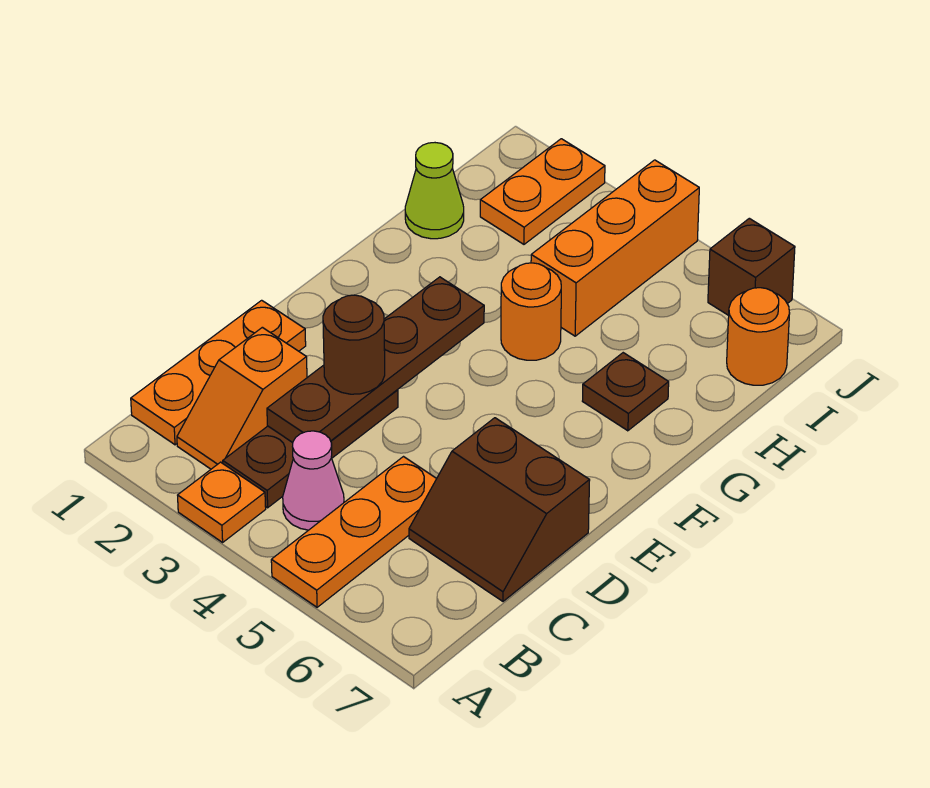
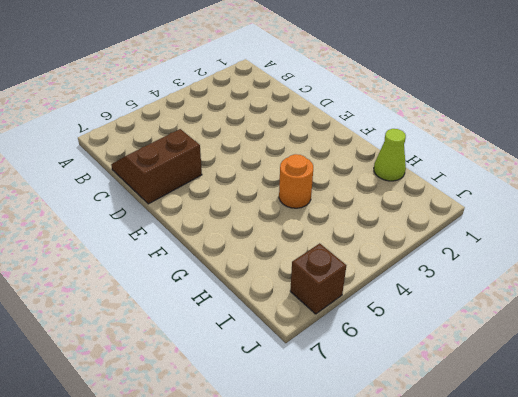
none -> orange plate A3 level 1
none -> orange plate A5:C5 level 1
none -> orange plate B1:D1 level 1

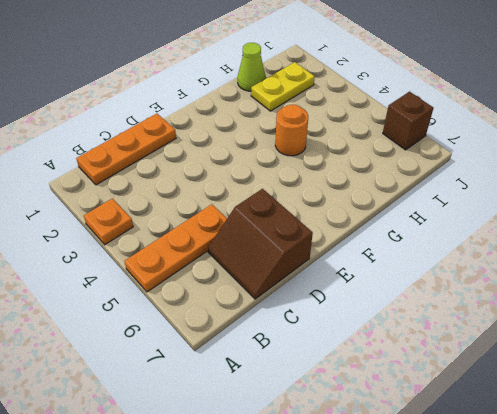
yellow plate H2:I2 level 1 -> orange plate I2:J2 level 1
none -> orange slope B2:C2 level 1 top C
none -> brown plate B3:D3 level 1
none -> pink cone B4 level 1

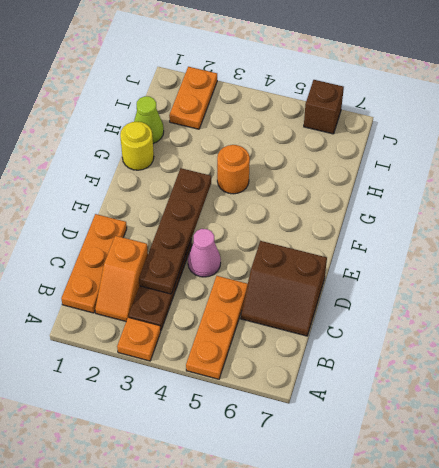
pink cone D4 level 1 -> pink cone B4 level 1
yellow round brick G1 level 1 -> none
none -> brown plate G6 level 1
none -> orange brick H4:J4 level 1
none -> orange round brick I7 level 1

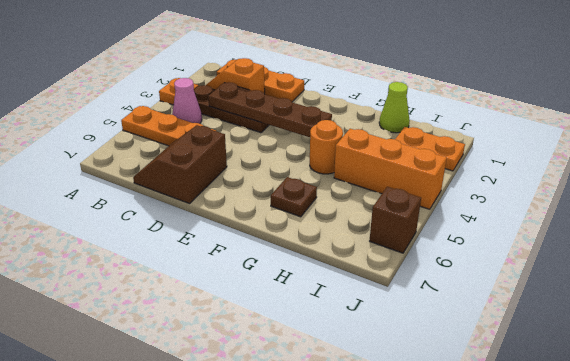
none -> orange round brick I7 level 1
none -> brown round brick D3 level 3

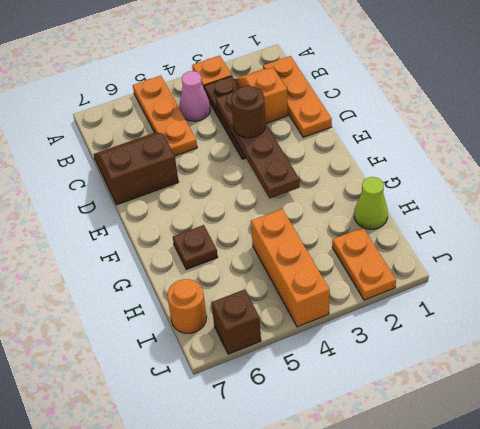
none -> orange round brick G4 level 1

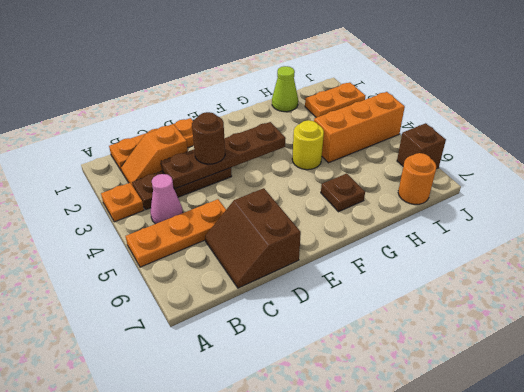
yellow round brick G4 level 1 -> orange round brick G4 level 1

